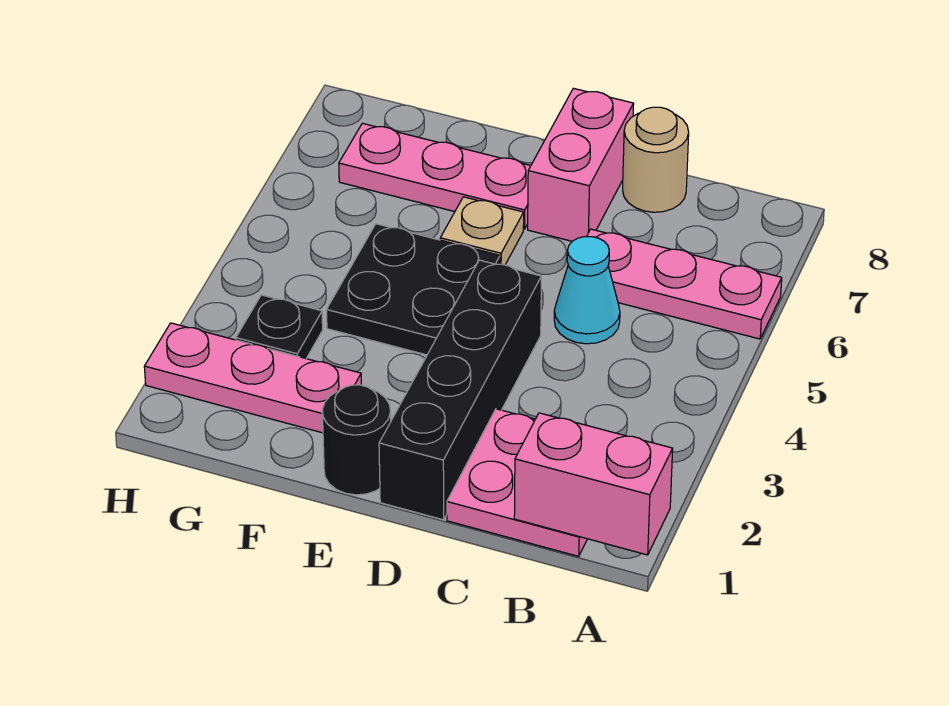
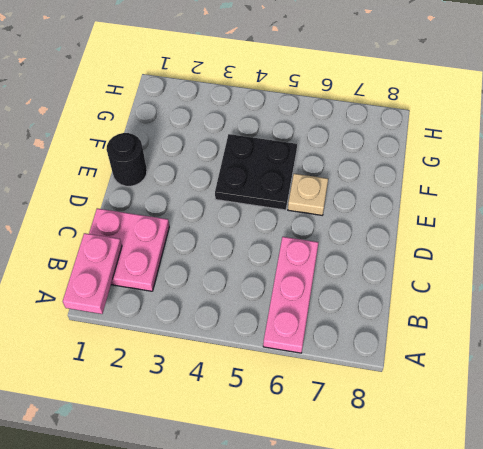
pink plate A1:B1 level 2 -> pink brick A1:B1 level 2
none -> cyan cone C5 level 1
none -> tan round brick C8 level 1
none -> black brick D1:D4 level 1

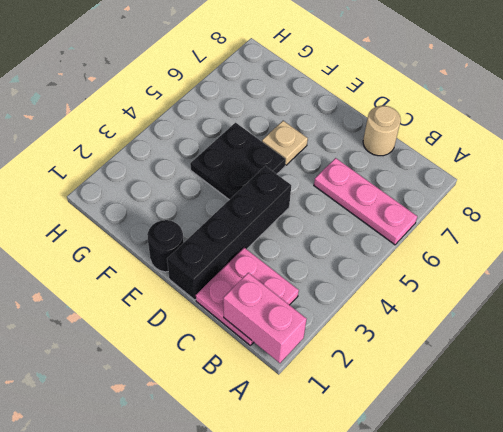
none -> cyan cone C5 level 1
none -> pink brick D7:D8 level 1
none -> pink plate E7:G7 level 1

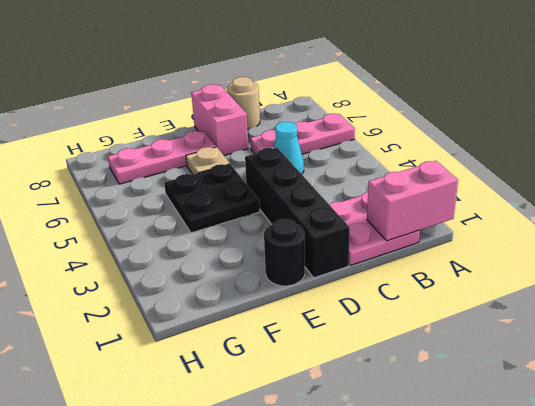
none -> pink plate F2:H2 level 1
none -> black plate G3 level 1

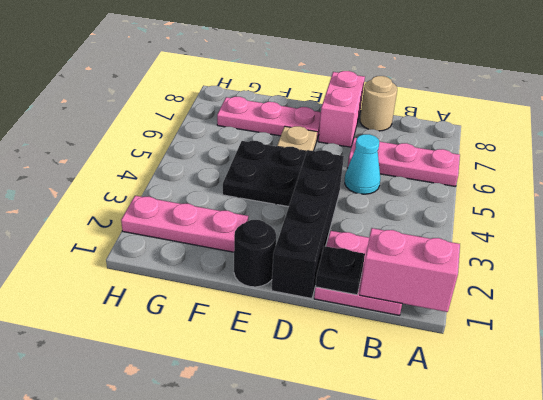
black plate C1 level 2 -> black plate G3 level 1

